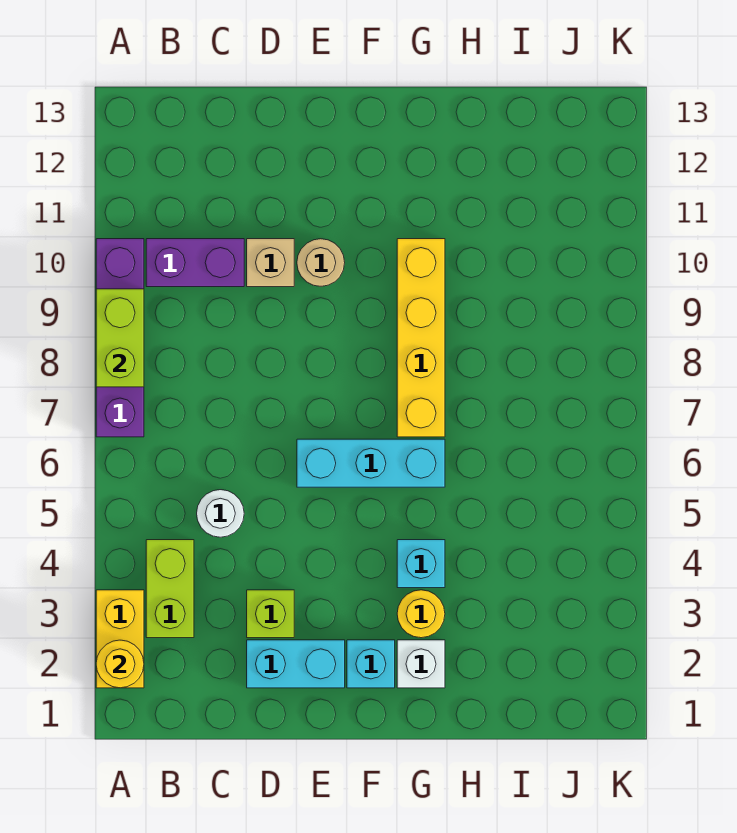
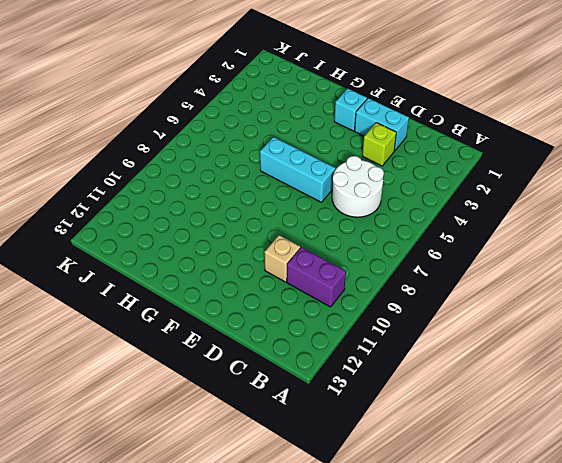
white round brick C5:D6 level 1 -> white round brick C5 level 1
none -> yellow brick A2:A3 level 1
none -> purple brick A7:A10 level 1
none -> lime brick B3:B4 level 1

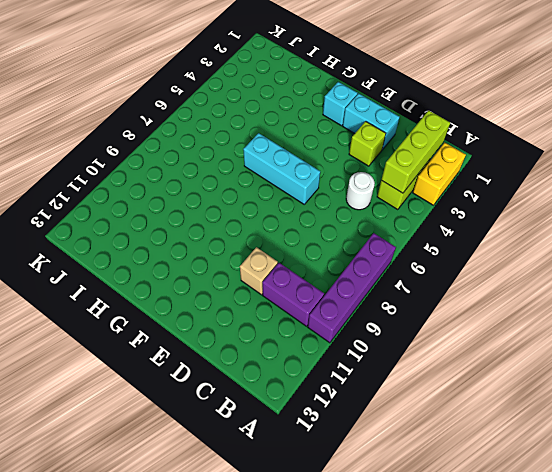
lime brick B2:B4 level 2 -> none
none -> tan round brick E10 level 1
none -> white brick G2 level 1
none -> yellow round brick G3 level 1

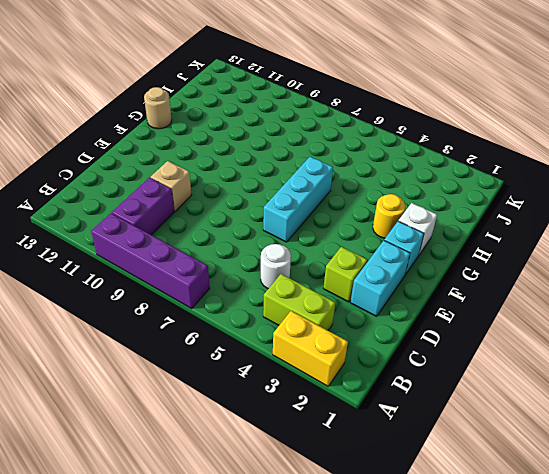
tan round brick G13 level 1 -> tan round brick E10 level 1
none -> cyan brick G4 level 1
none -> yellow brick G7:G10 level 1
none -> yellow round brick A2 level 2

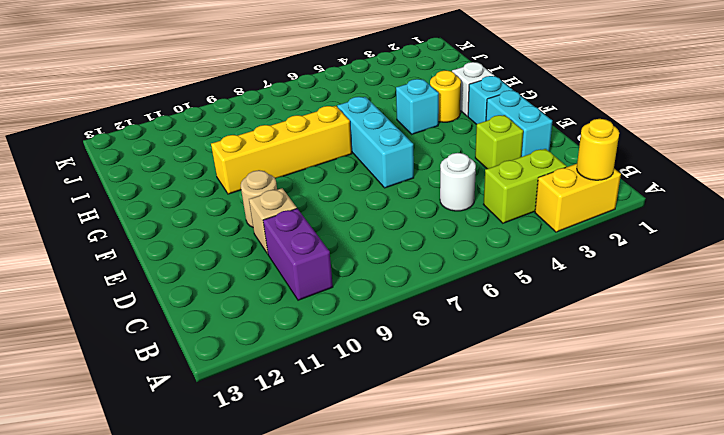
none -> purple brick A7:A10 level 1
none -> lime brick A8:A9 level 2

